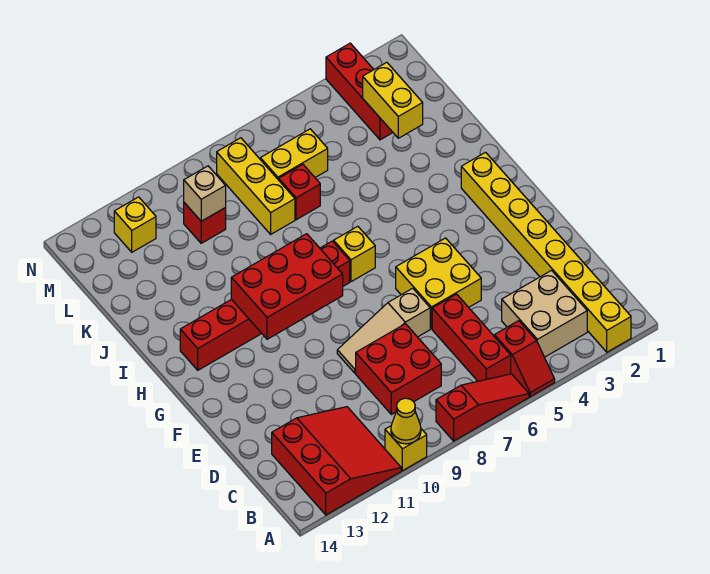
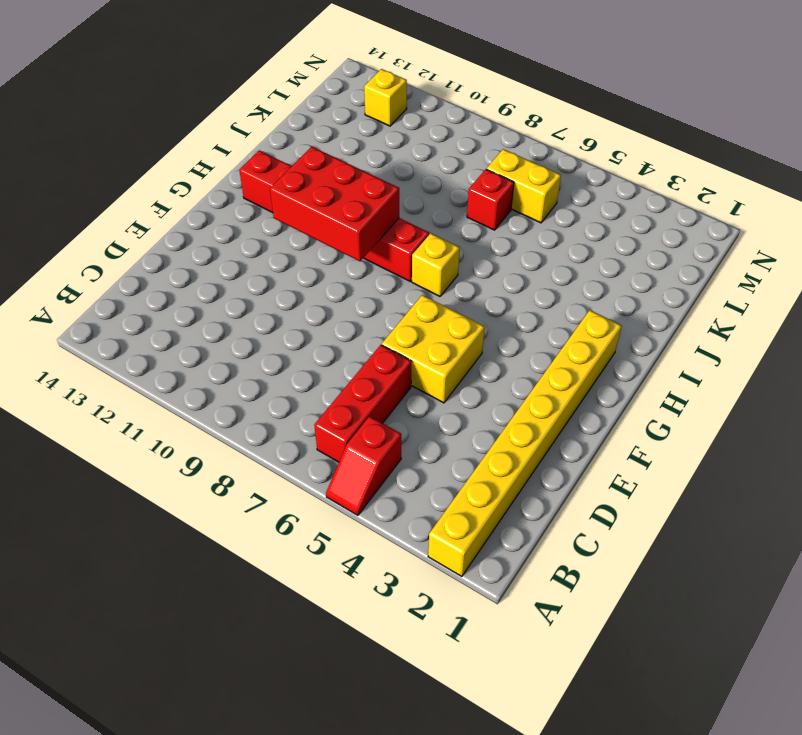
none -> red slope A6:A8 level 1 top 8
none -> yellow brick A10 level 1
none -> red slope A11:C13 level 1 top 13

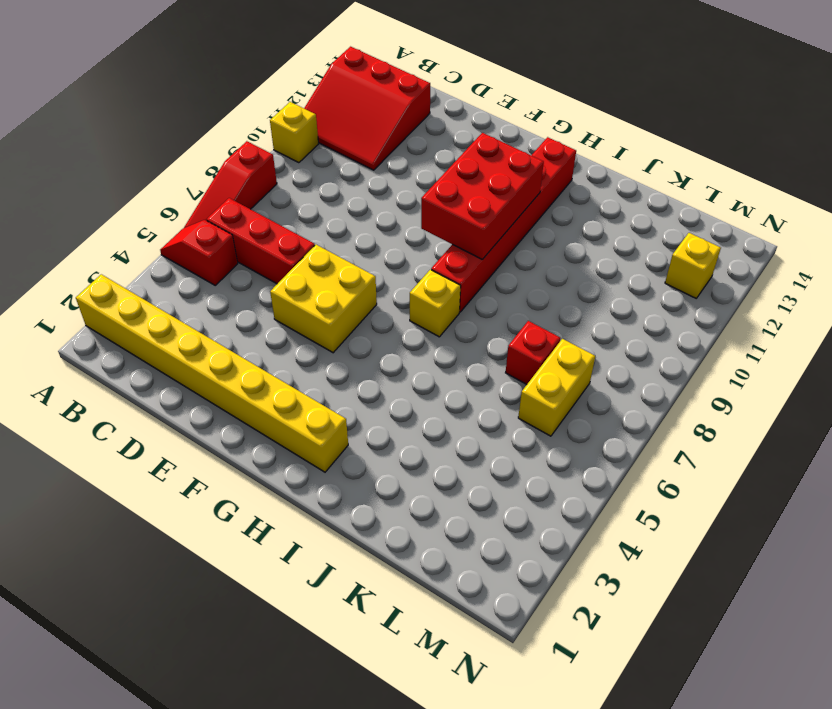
none -> tan brick B3:C4 level 1
none -> red brick C8:D9 level 1
none -> tan slope E7:E9 level 1 top 7

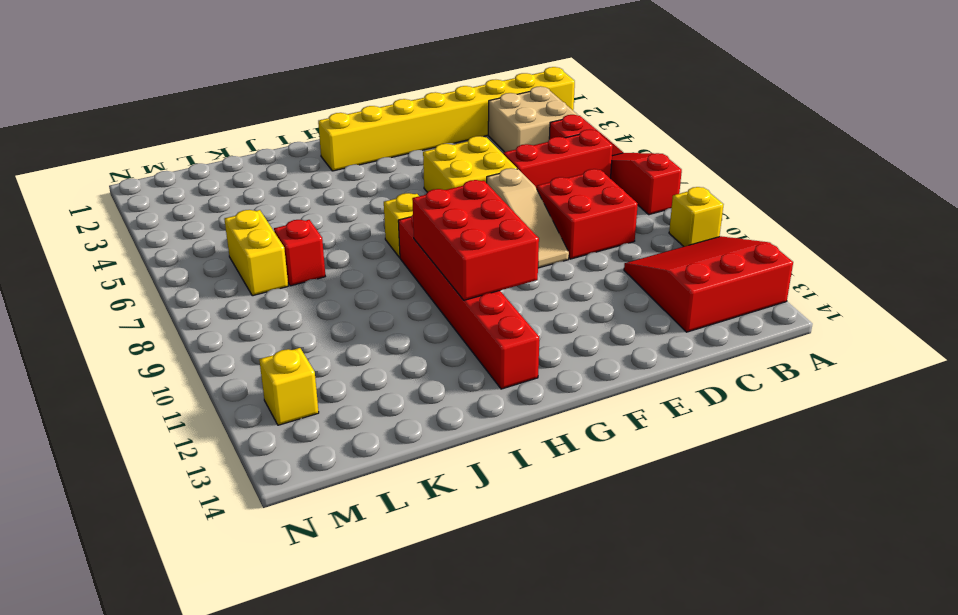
none -> yellow brick K8:M8 level 1
none -> red brick L3:N3 level 1
none -> red brick L10 level 1

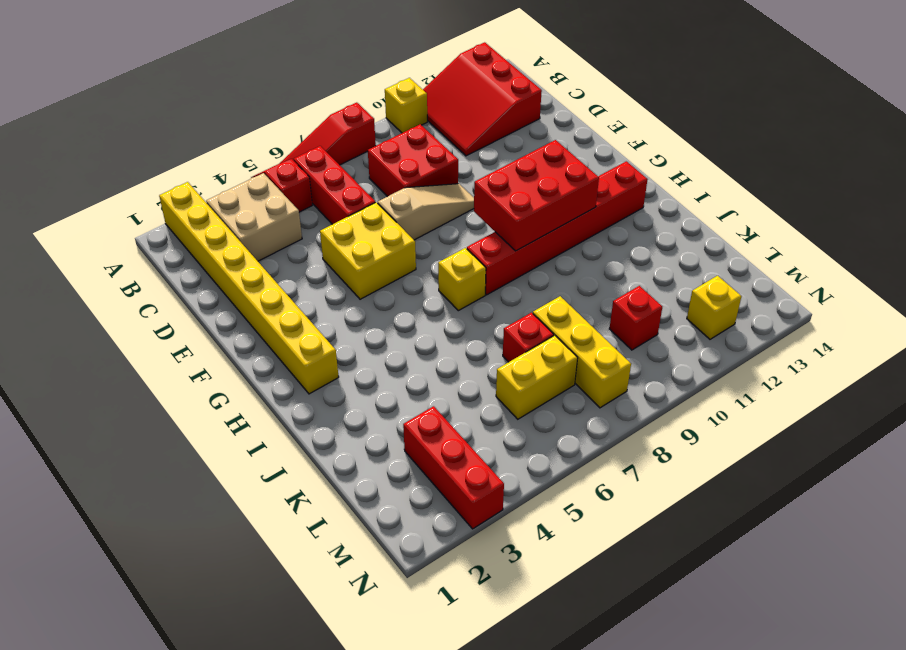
none -> yellow cone A10 level 2
none -> yellow brick K3:L3 level 2
none -> tan brick L10 level 2

